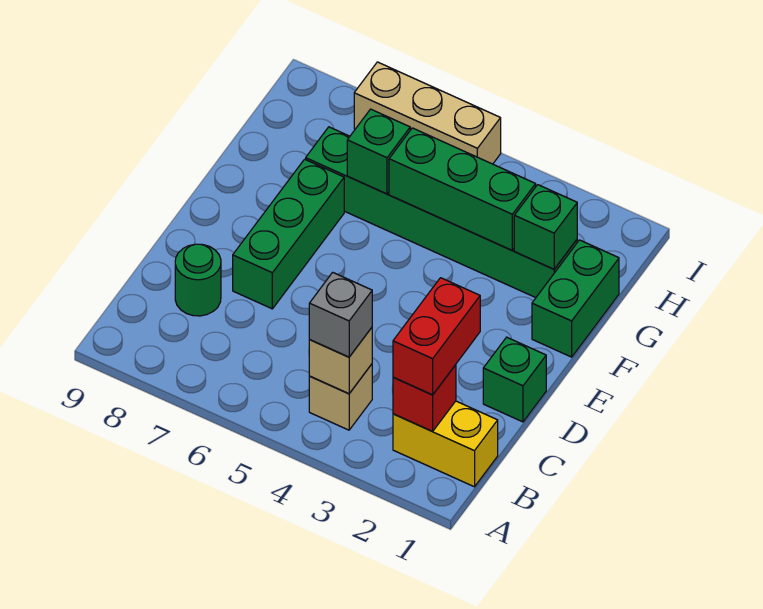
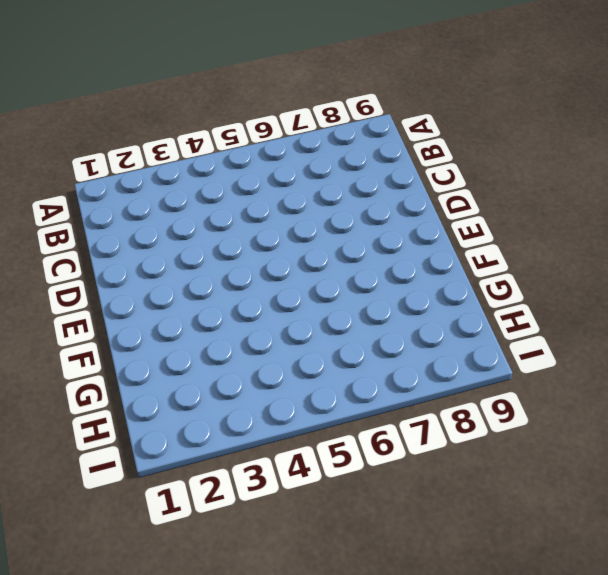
none -> yellow brick B1:B2 level 1
none -> tan brick B4 level 1
none -> green round brick C8 level 1

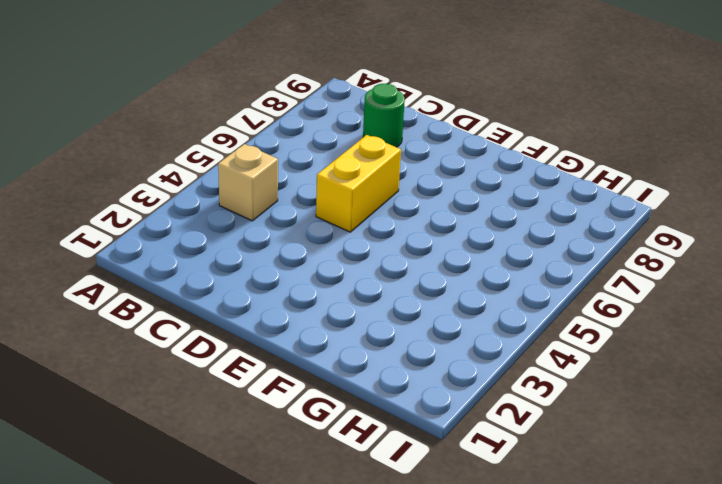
yellow brick D5:D6 level 1 -> yellow brick B1:B2 level 1
none -> green brick D1 level 1
none -> green brick D7:F7 level 1
none -> green brick F1:G1 level 1

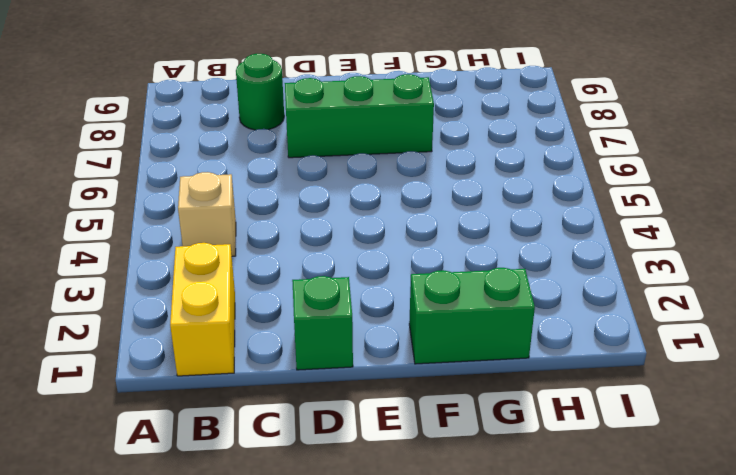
none -> green brick G2:G7 level 1
none -> tan brick I5:I7 level 1
none -> red brick B2 level 2

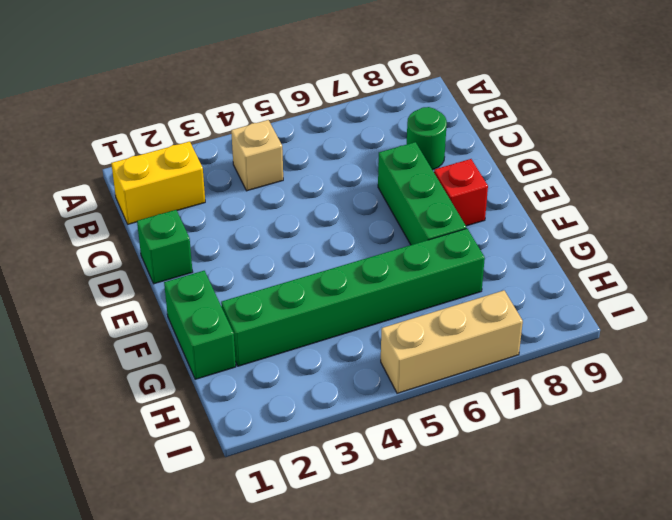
red brick E8 level 1 -> red brick B2 level 2
none -> tan brick B4 level 2
none -> green brick G2 level 2
none -> green brick G3:G5 level 2

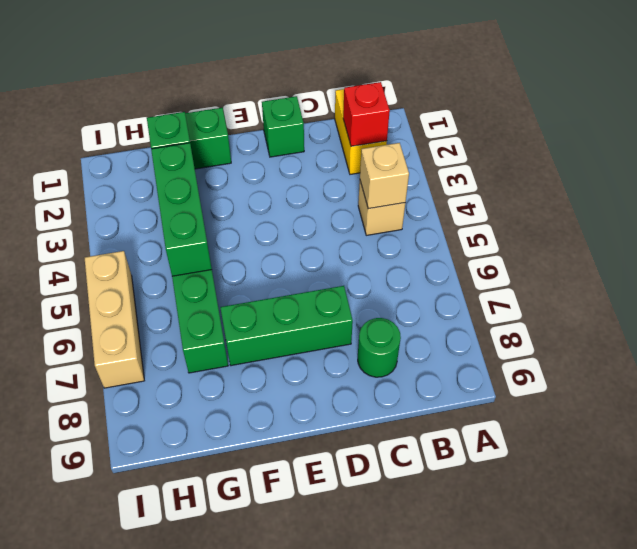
none -> green brick G6 level 2
none -> red brick B2:C2 level 3
none -> grey brick B4 level 3

